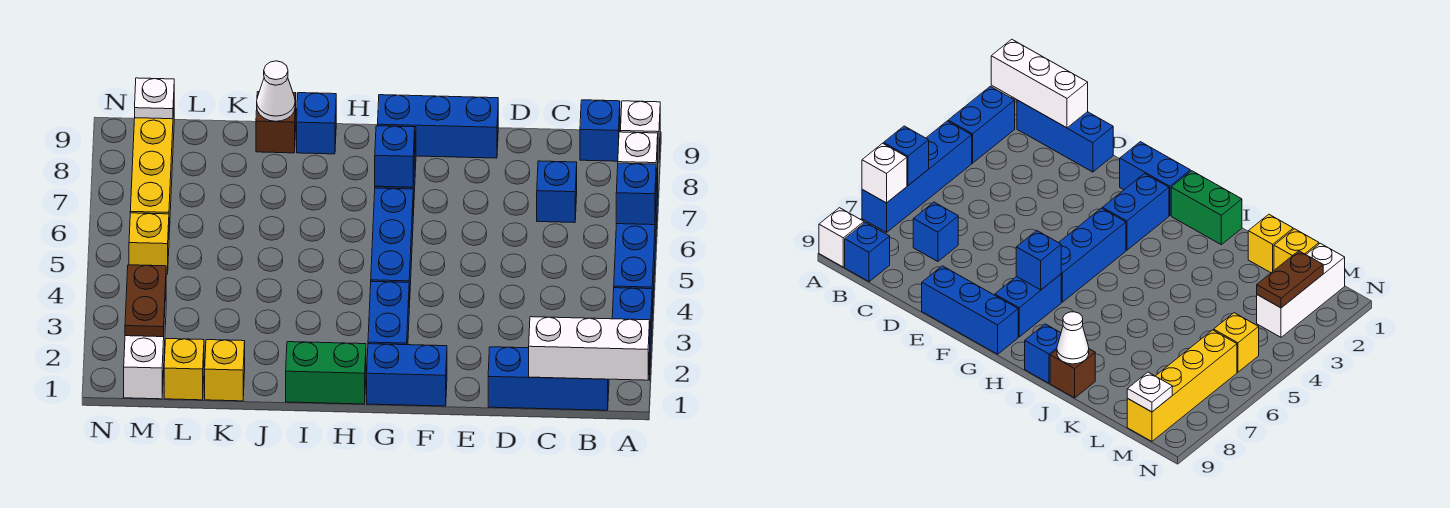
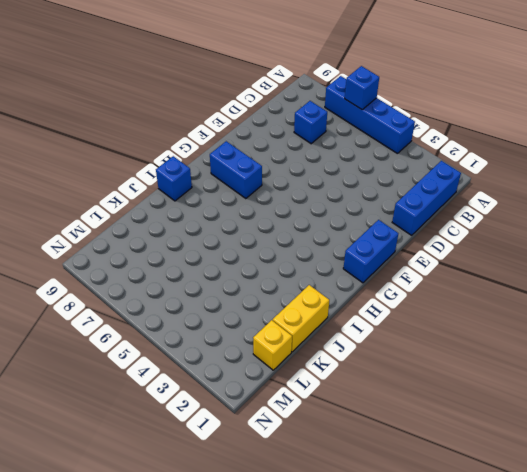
yellow brick J1:K1 level 1 -> yellow brick K1 level 1
none -> blue brick A2:A3 level 1
none -> white brick A9 level 1
none -> blue brick B9 level 1

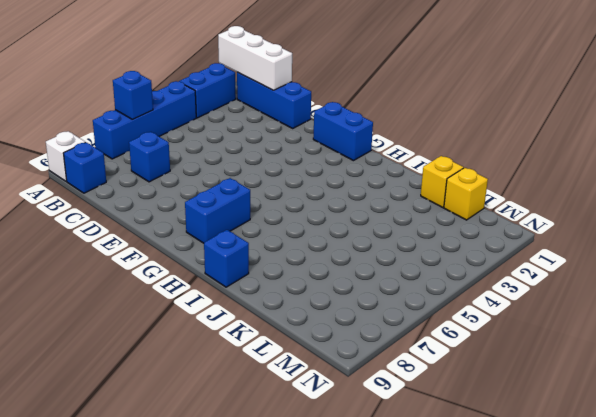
none -> blue brick E9:G9 level 1
none -> blue brick G2:G3 level 1
none -> blue brick G4:G6 level 1

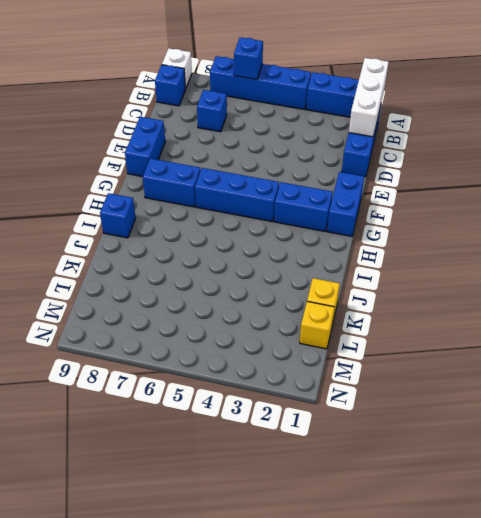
blue brick E9:F9 level 1 -> blue brick E9:G9 level 1
none -> green brick H1:I1 level 1
none -> brown brick J9 level 1
none -> white brick M1:M3 level 1

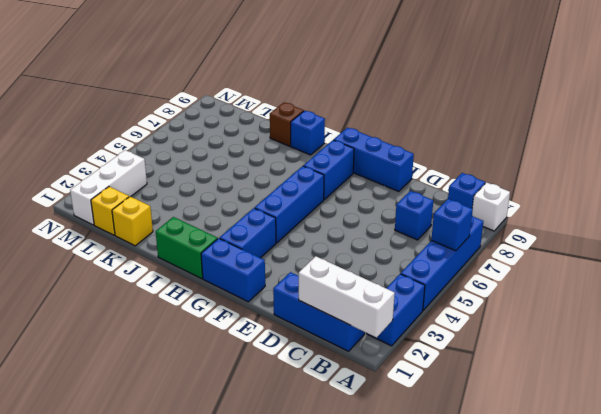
none -> yellow brick M5 level 1
none -> yellow brick M6:M9 level 1
none -> white brick A7 level 2

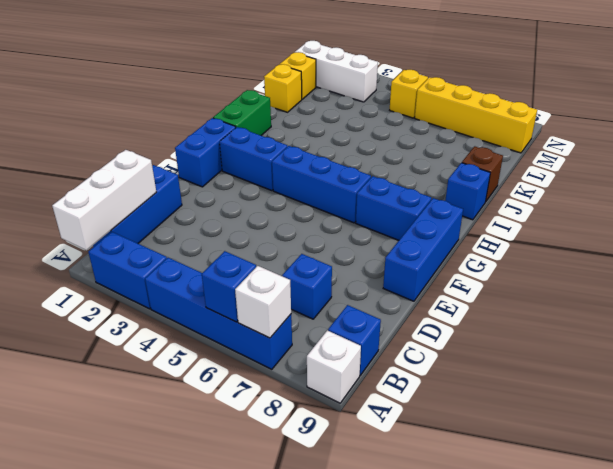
none -> blue brick G7 level 2
none -> white cone J9 level 2
none -> brown plate M2:M3 level 2

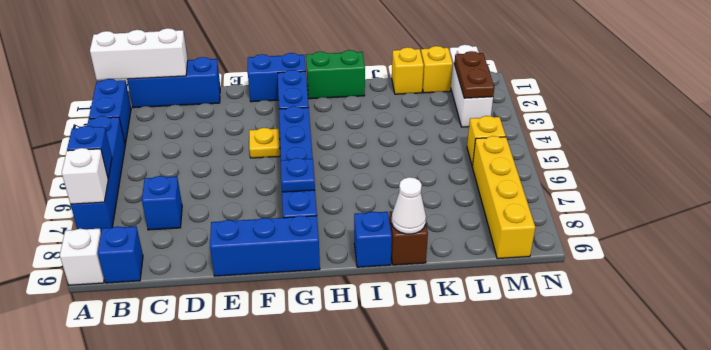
yellow plate F4 level 1 -> none
blue plate G7 level 2 -> blue brick G7 level 2
none -> white plate M9 level 2

